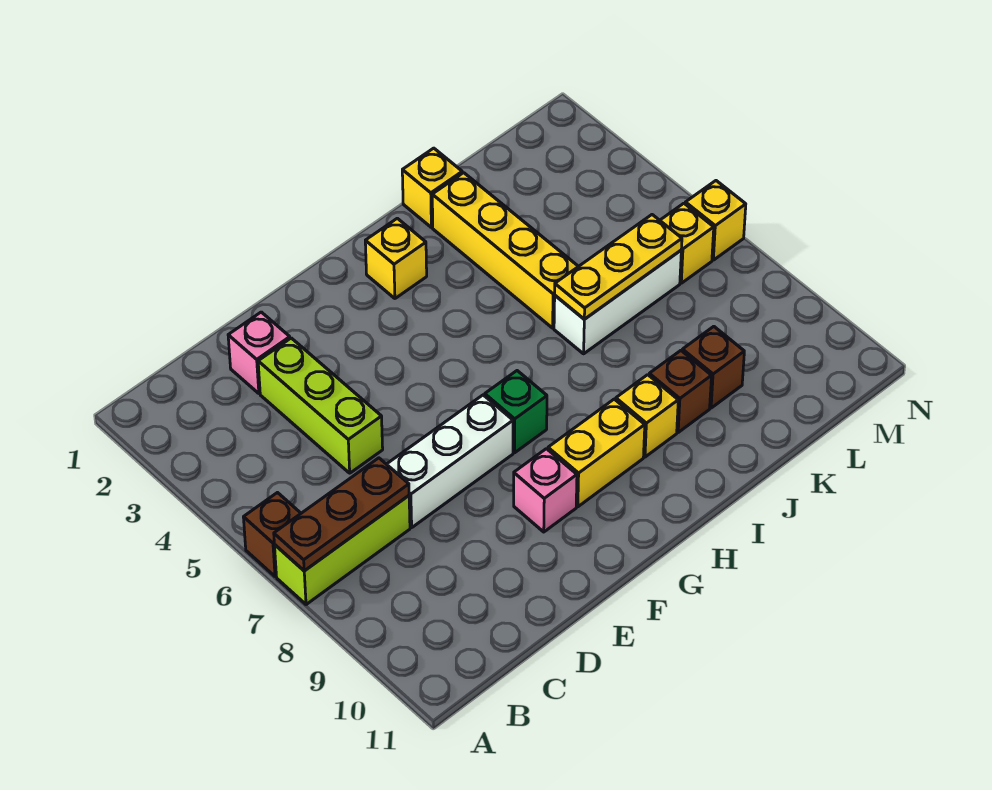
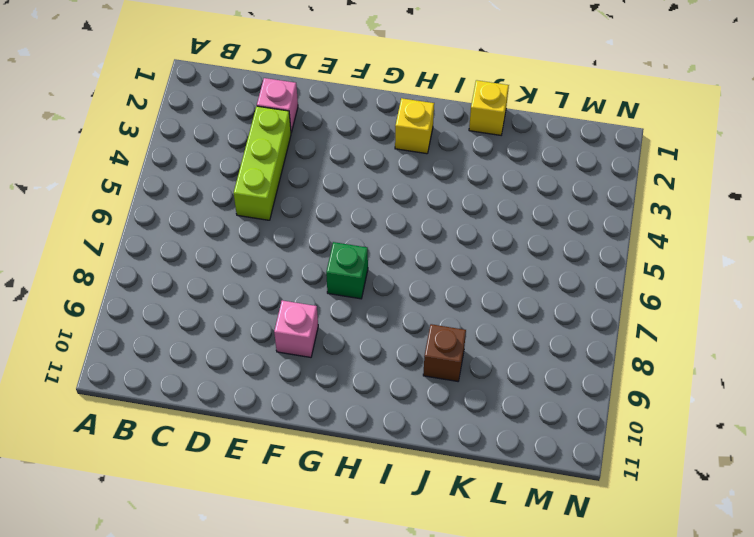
none -> brown brick A6 level 1
none -> lime brick A7:C7 level 1
none -> white brick D7:F7 level 1

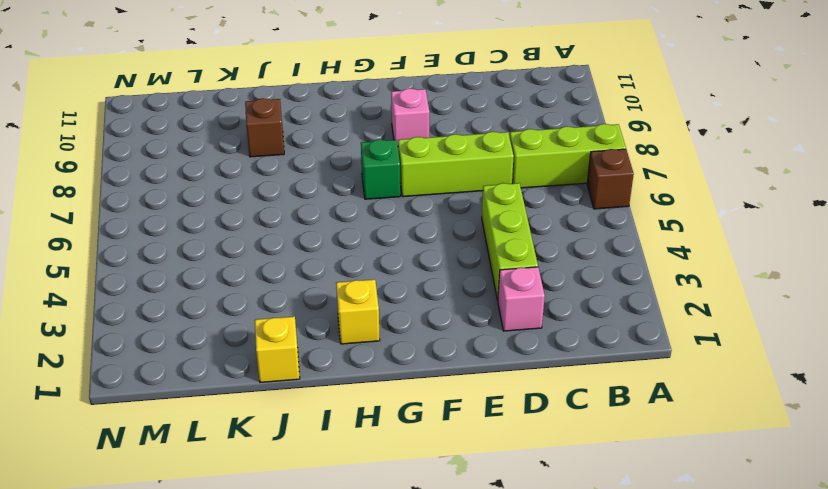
lime brick D7:F7 level 1 -> white brick D7:F7 level 1
none -> yellow brick G9:H9 level 1
none -> yellow brick I9 level 1
none -> yellow brick J2:J5 level 1

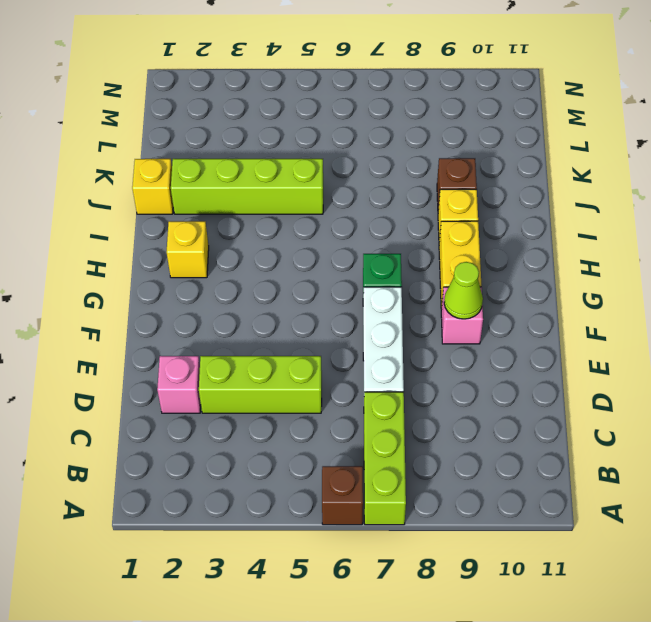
lime cone F9 level 2 -> none
lime brick J2:J5 level 1 -> yellow brick J2:J5 level 1
none -> white brick J6:L6 level 1
none -> brown brick K9 level 1
none -> yellow brick M6 level 1

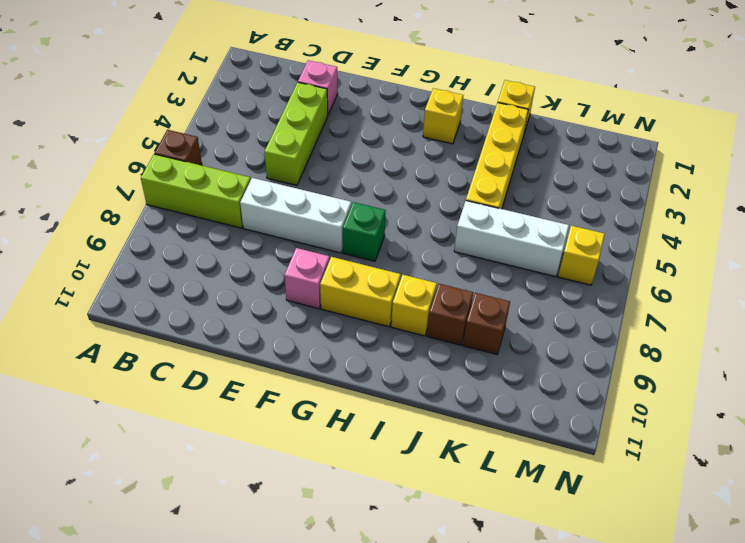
none -> yellow brick N6 level 1
none -> brown plate A7:C7 level 2
none -> yellow plate J6:L6 level 2

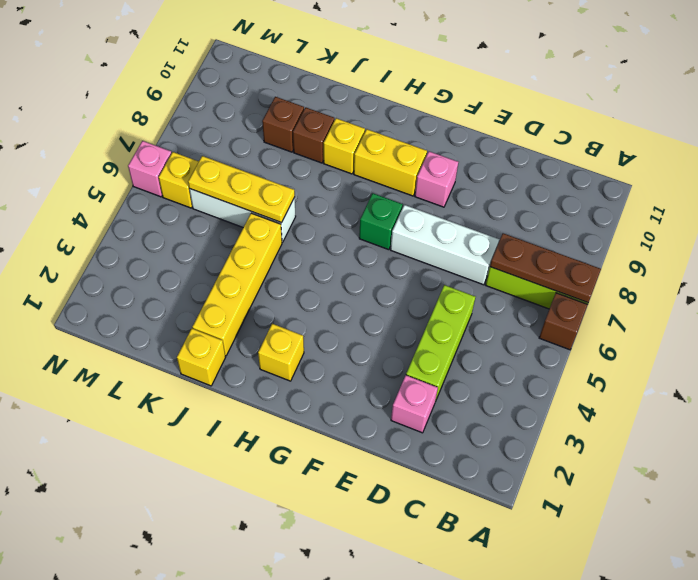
pink brick N6 level 1 -> yellow brick N6 level 1

